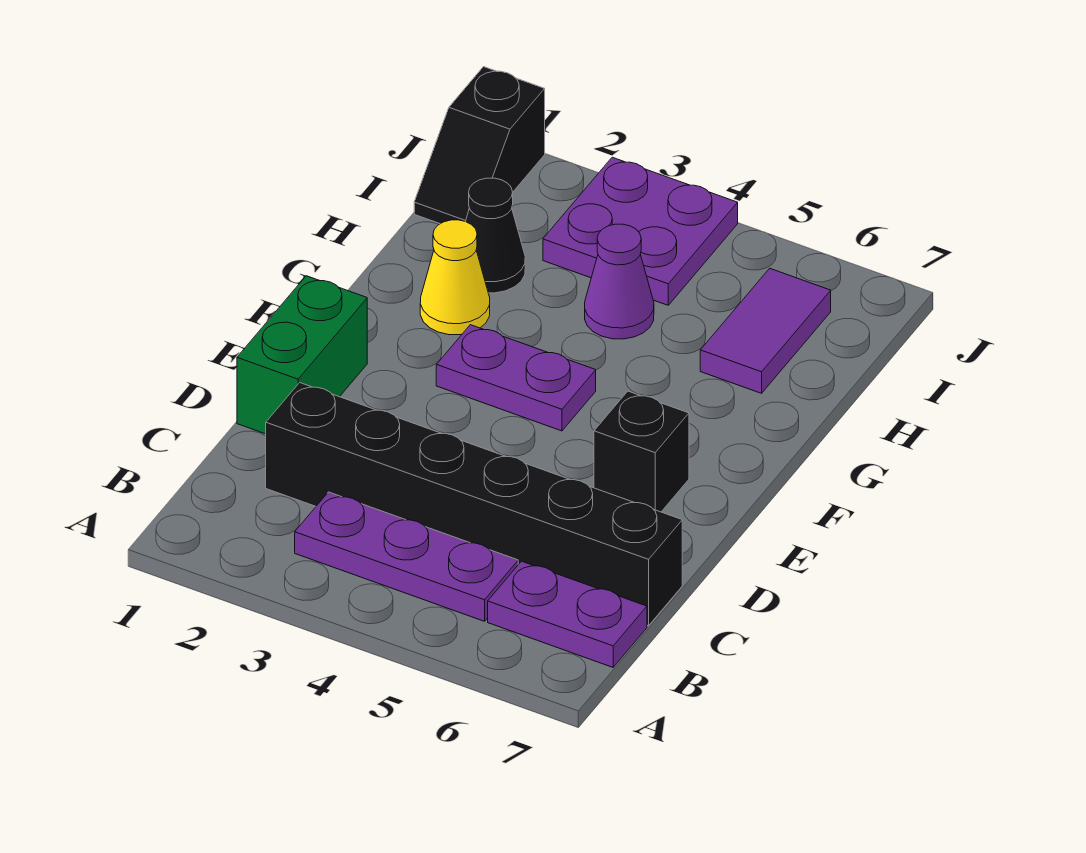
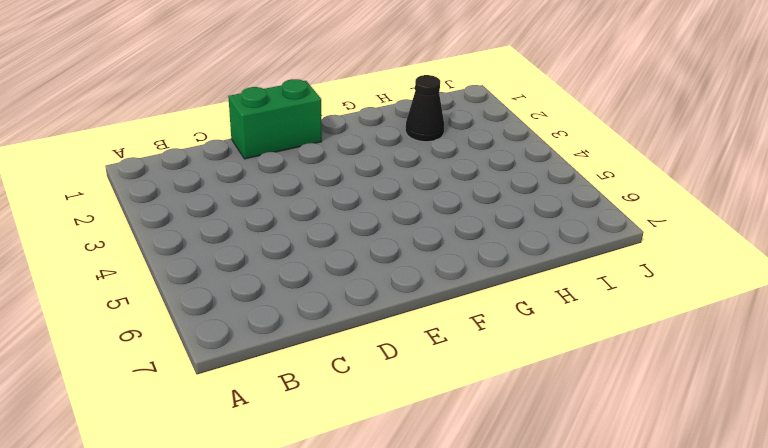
none -> purple plate B3:B5 level 1
none -> purple plate B6:B7 level 1
none -> black brick C2:C7 level 1

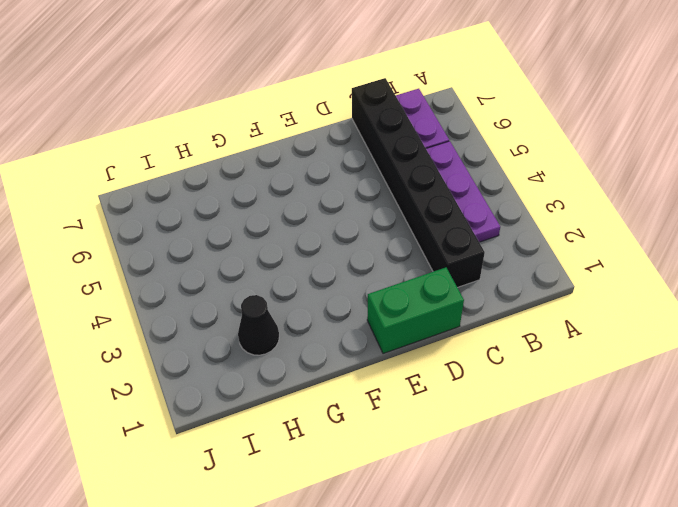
none -> black brick E6 level 1
none -> purple plate F3:F4 level 1
none -> yellow cone G2 level 1

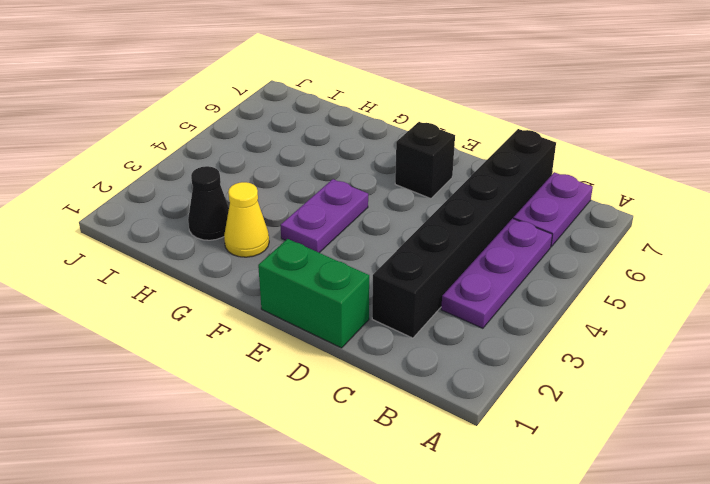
none -> purple cone H4 level 1
none -> purple tile H6:I6 level 1
none -> black slope I1:J1 level 1 top J

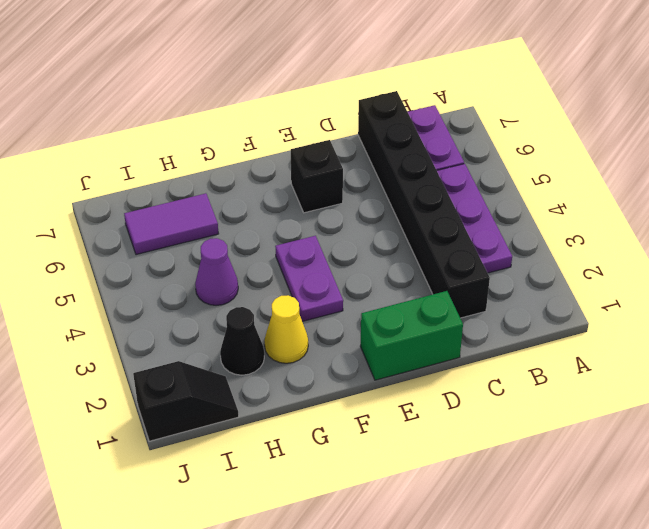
none -> purple plate I3:J4 level 1

